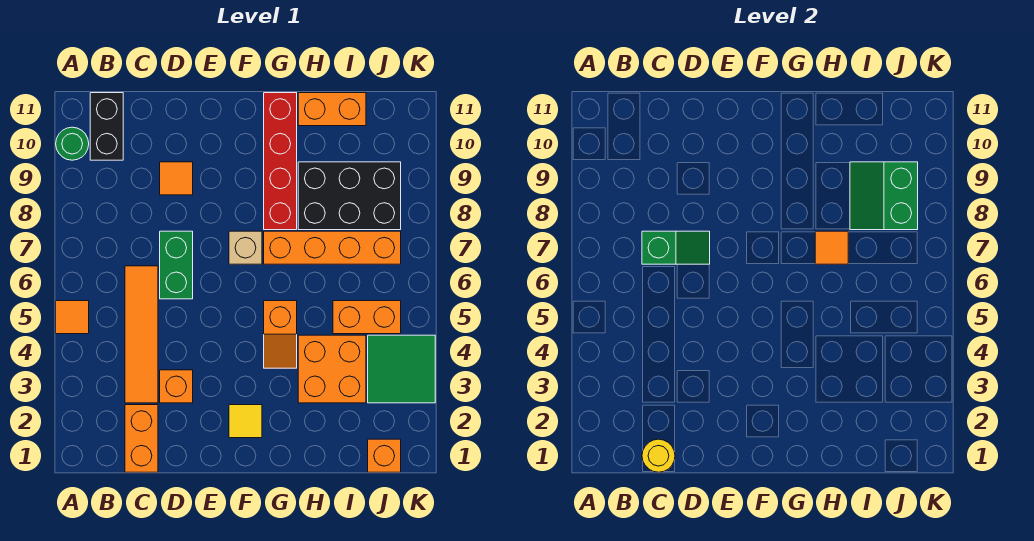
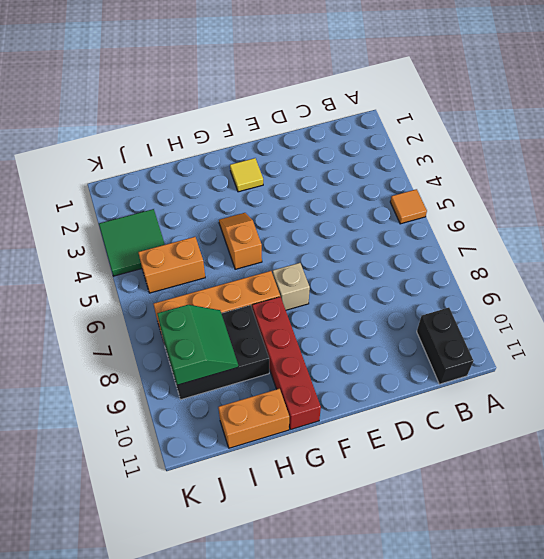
none -> green round brick A10 level 1
none -> orange brick C1:C2 level 1
none -> orange tile C3:C6 level 1

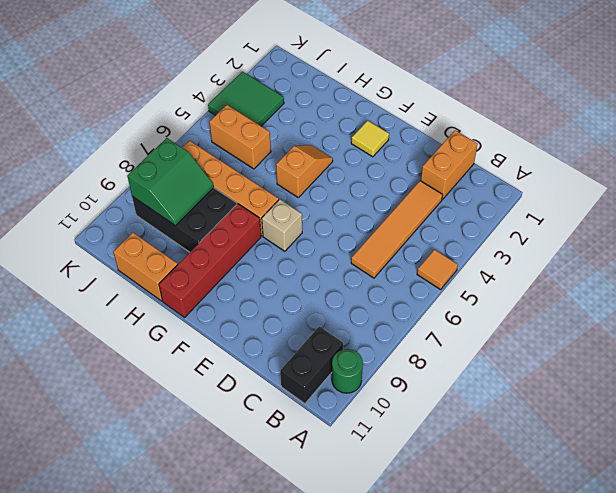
none -> orange brick D3 level 1
none -> green brick D6:D7 level 1
none -> orange tile D9 level 1

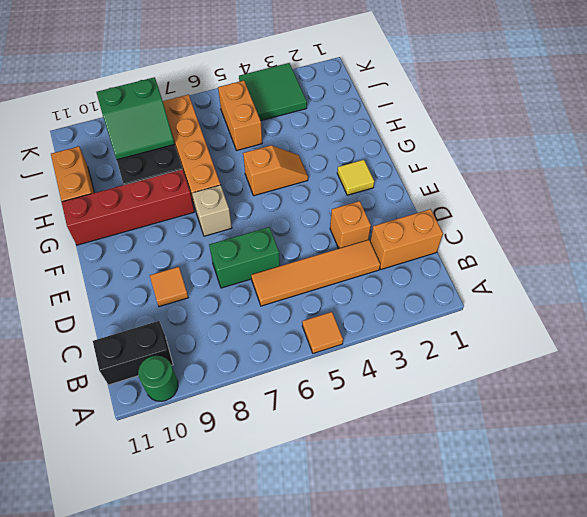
none -> orange brick H3:I4 level 1
none -> orange brick J1 level 1
none -> yellow round brick C1 level 2

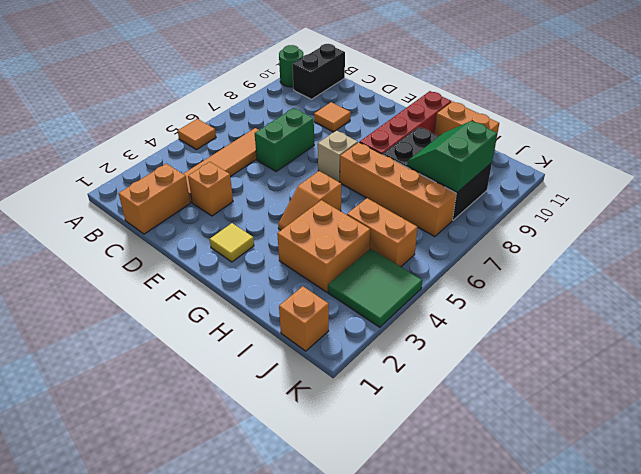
none -> yellow round brick C1 level 2
none -> green slope C7:D7 level 2 top C
none -> orange tile H7 level 2

